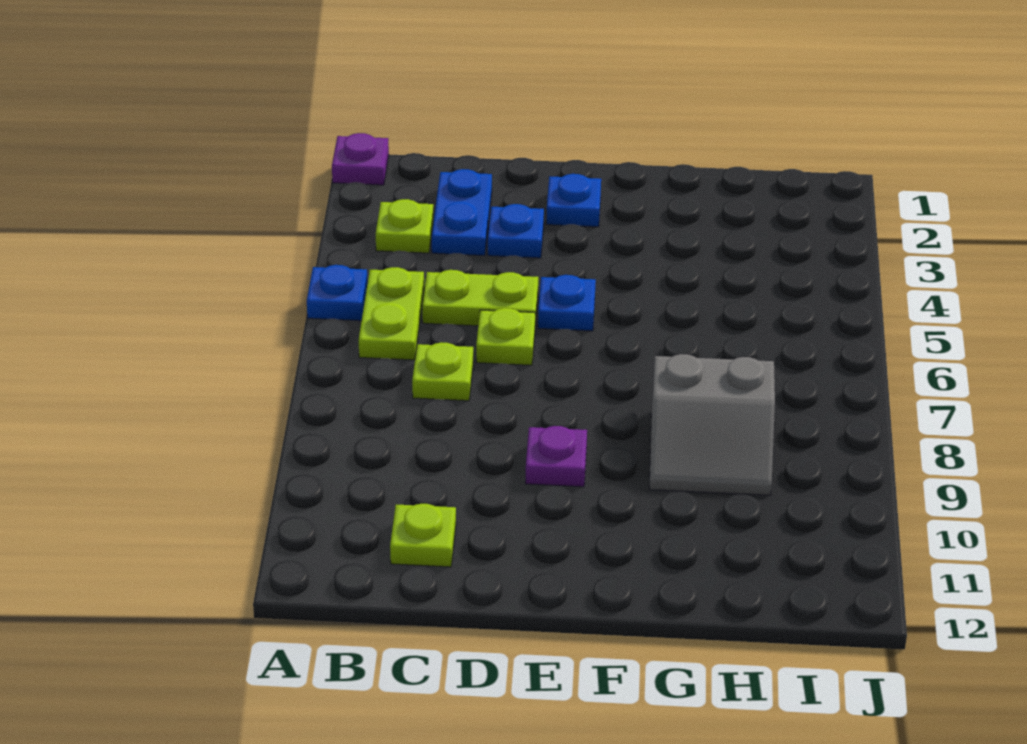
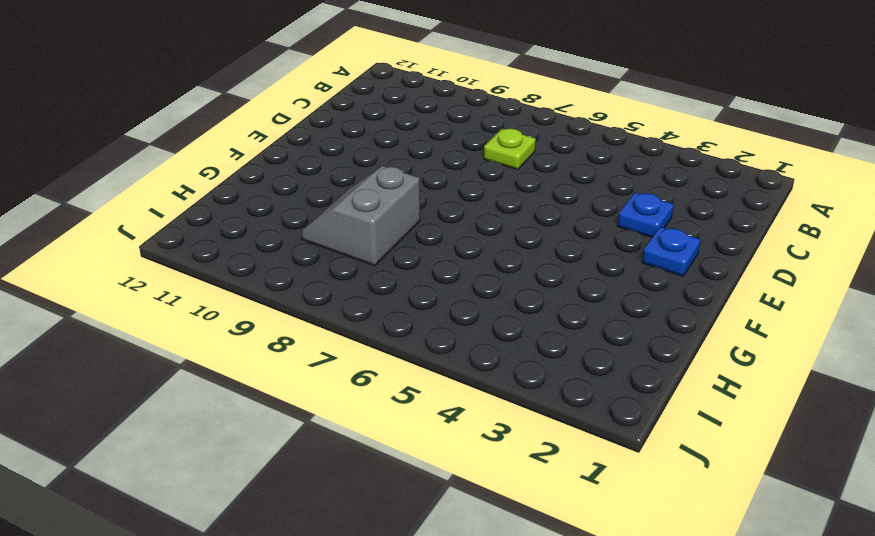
none -> purple plate A1 level 1
none -> blue plate A5 level 1
none -> lime plate B3 level 1

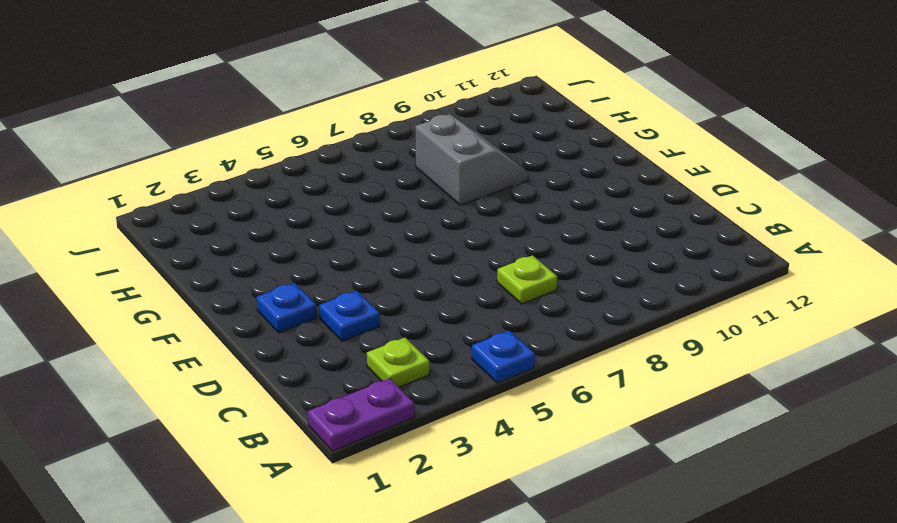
purple plate A1:A2 level 1 -> purple plate A1 level 1
none -> lime plate B5:B6 level 1
none -> blue plate C2:C3 level 1
none -> lime plate C5:D5 level 1

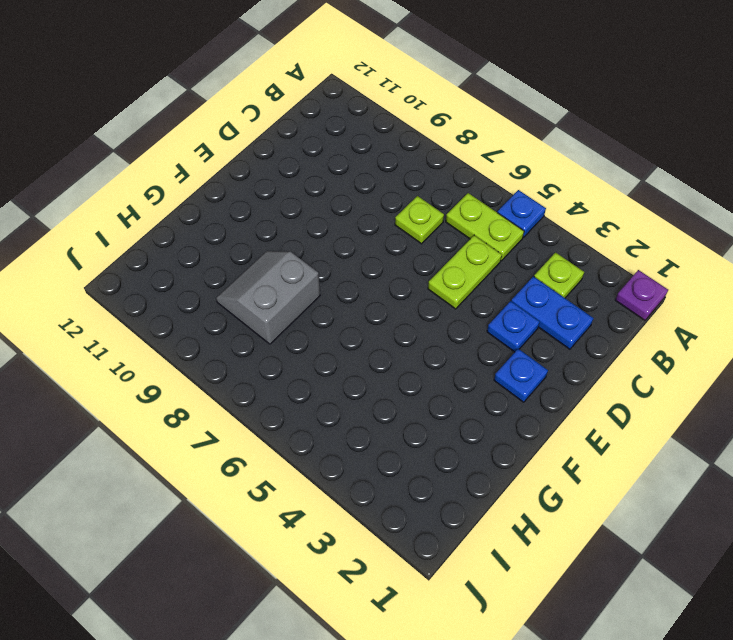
none -> lime plate C11 level 1
none -> lime plate D6 level 1
none -> blue plate E5 level 1

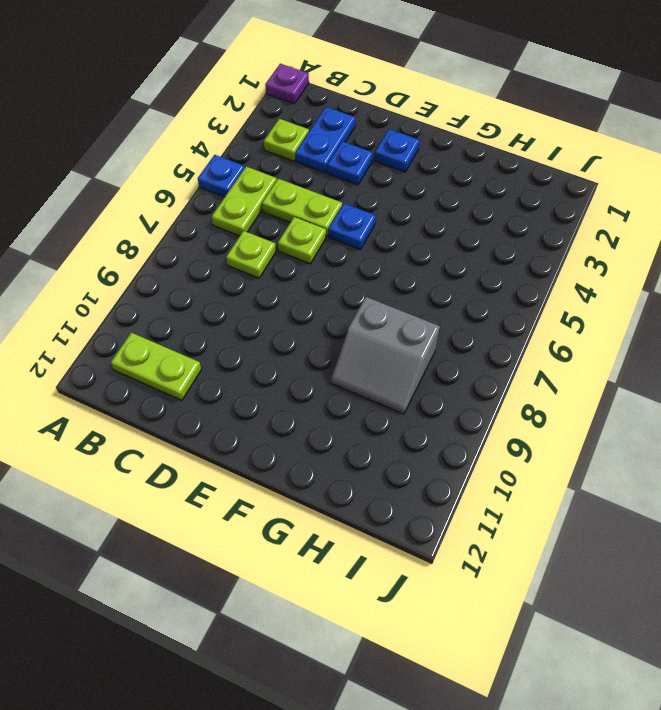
lime plate B11:C11 level 1 -> lime plate C11 level 1
none -> purple plate E9 level 1

